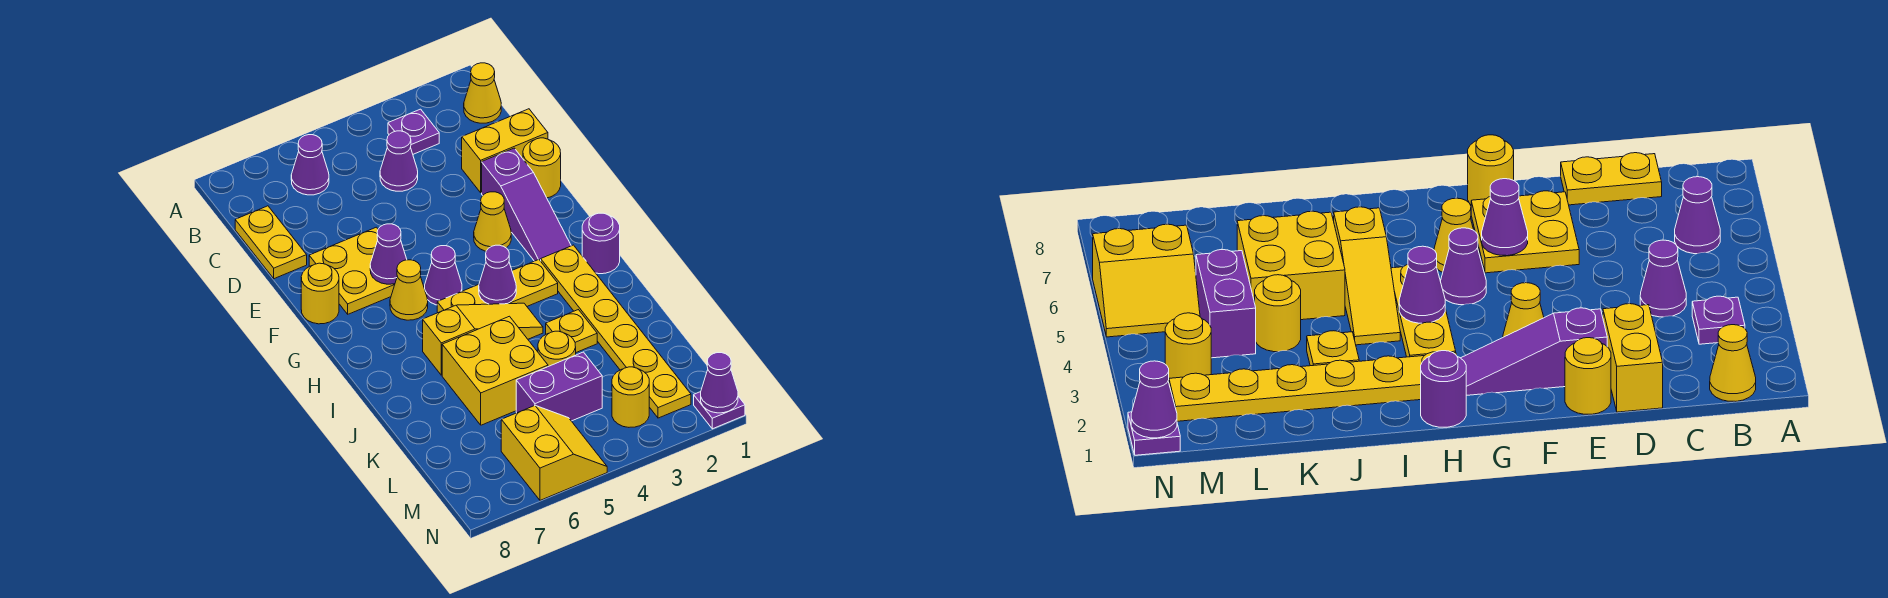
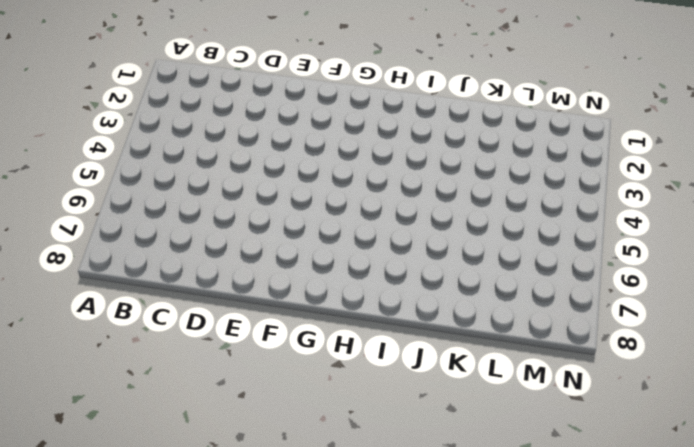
none -> yellow cone B1 level 1
none -> purple plate B3 level 1
none -> purple cone B6 level 1

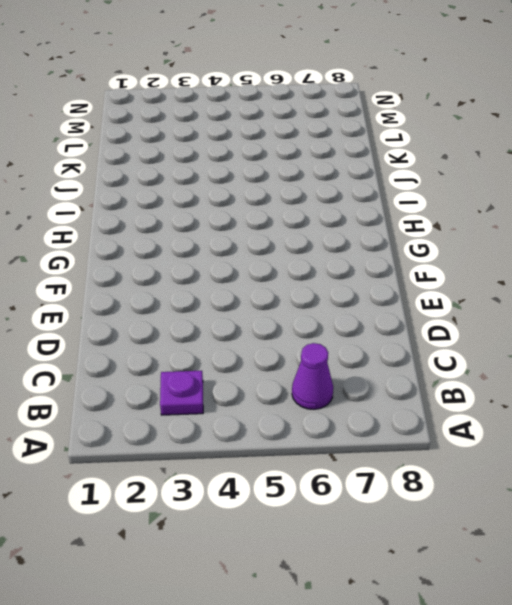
none -> yellow cone B1 level 1
none -> purple cone C4 level 1
none -> yellow plate C8:D8 level 1

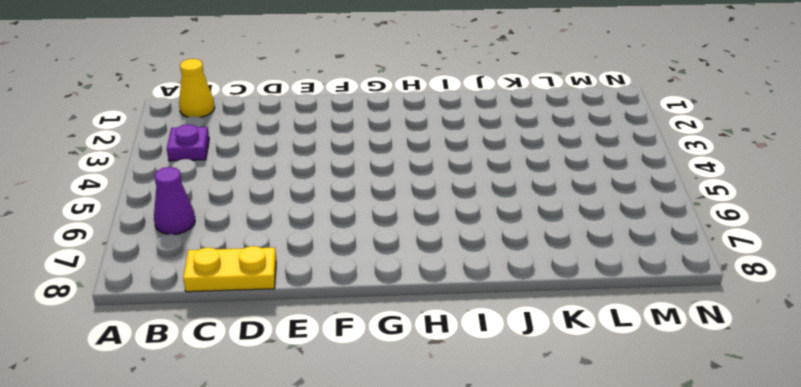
none -> purple cone C4 level 1
none -> yellow brick D1:D2 level 1
none -> yellow round brick E1 level 1

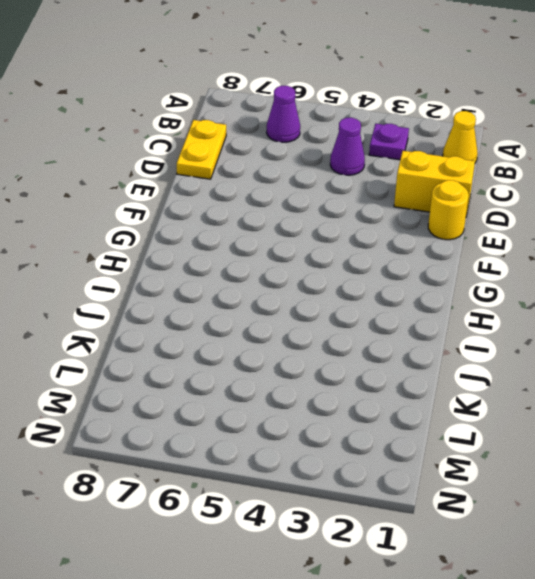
none -> purple slope E2:G2 level 1 top E
none -> yellow plate E6:F7 level 1
none -> yellow cone F3 level 1

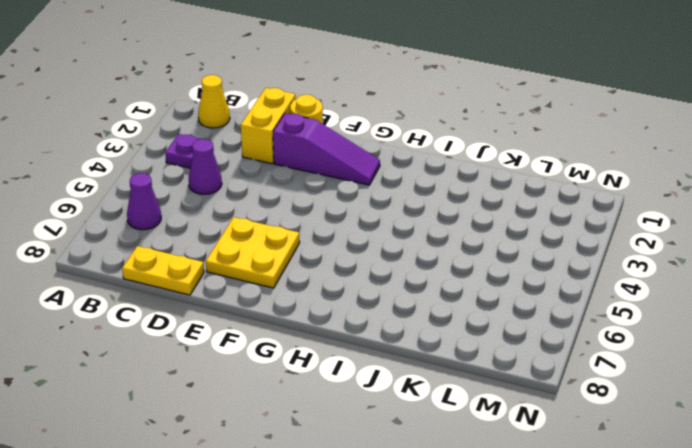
none -> yellow cone F3 level 1
none -> yellow round brick F8 level 1
none -> purple cone G5 level 1

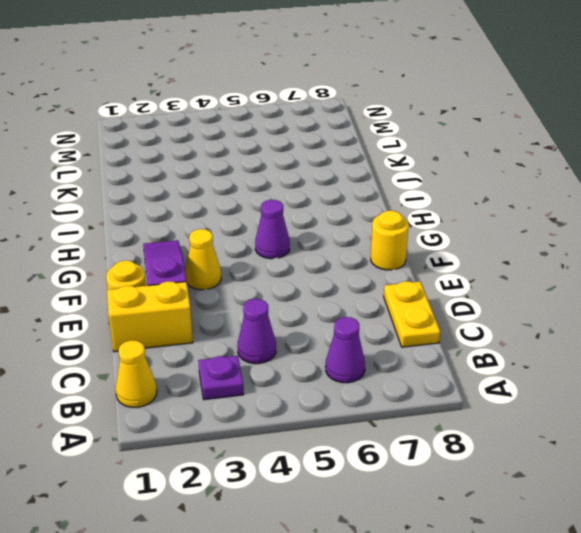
none -> yellow plate E6:F7 level 1
none -> yellow cone G6 level 1
none -> purple round brick H1 level 1

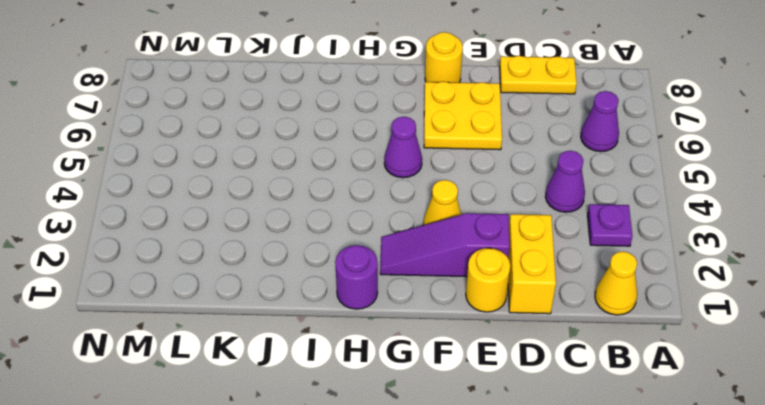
none -> yellow cone G6 level 1
none -> yellow plate H2:M2 level 1
none -> yellow plate H3:H5 level 1

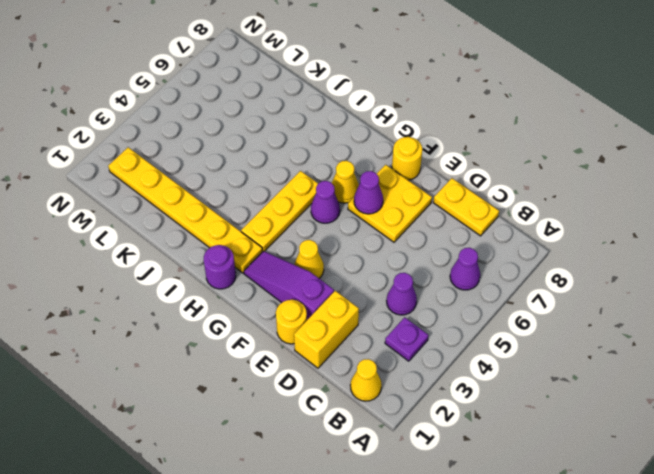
none -> yellow slope I4:I6 level 1 top 6
none -> yellow plate J3 level 1
none -> yellow brick J5:K6 level 1

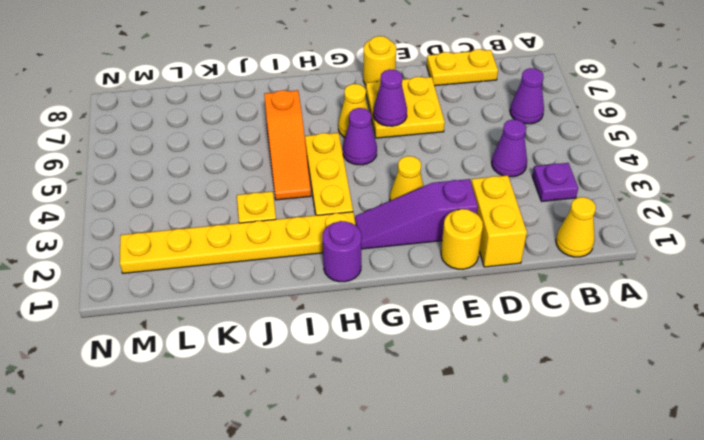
orange slope I4:I6 level 1 top 6 -> yellow slope I4:I6 level 1 top 6
none -> yellow brick J5:K6 level 1
none -> yellow round brick K4 level 1
none -> purple brick L4:L5 level 1

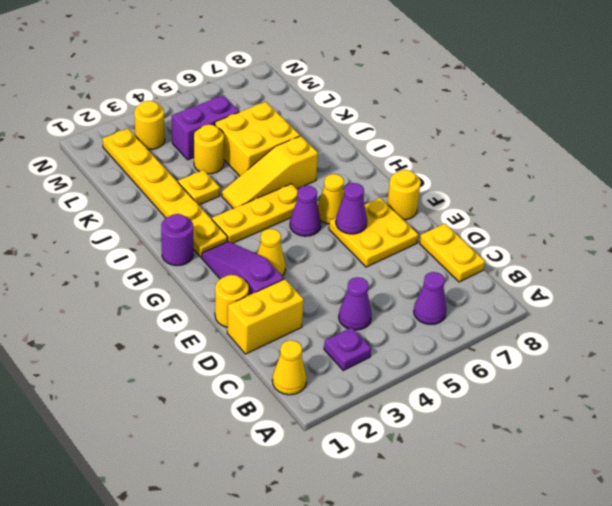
none -> yellow slope M5:N6 level 1 top 6
none -> purple plate N1 level 1
none -> purple cone H4 level 2

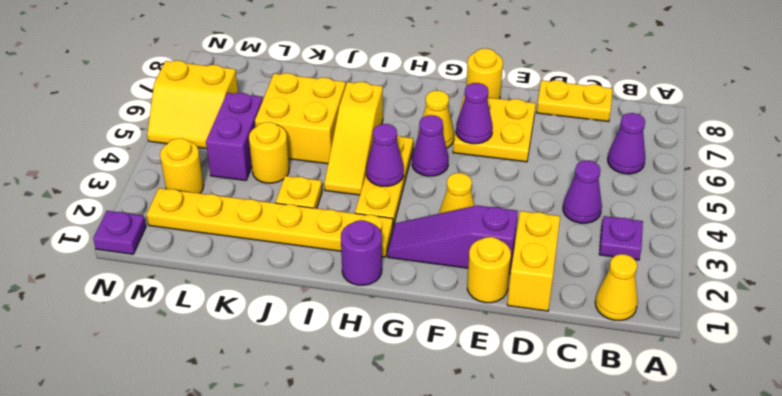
none -> purple cone N1 level 2

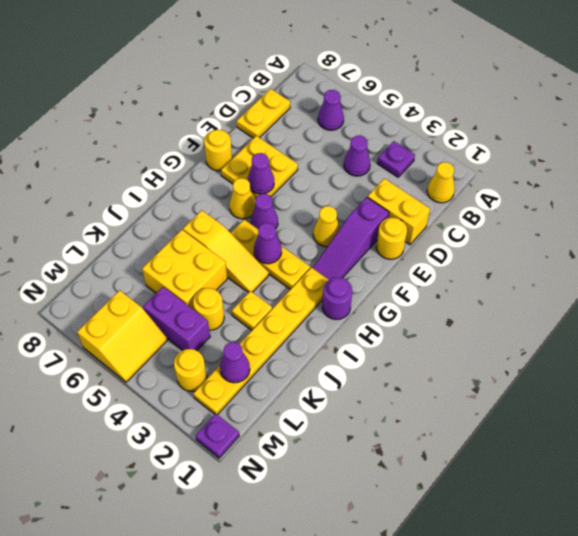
purple cone L2 level 2 -> purple cone N1 level 2

